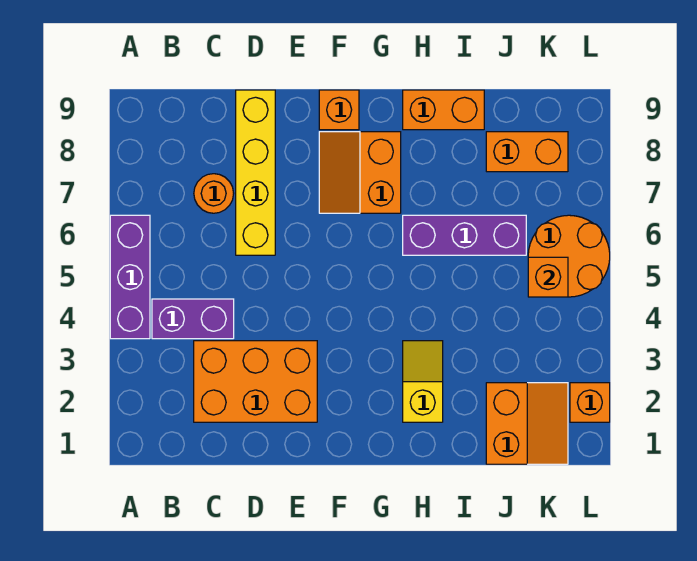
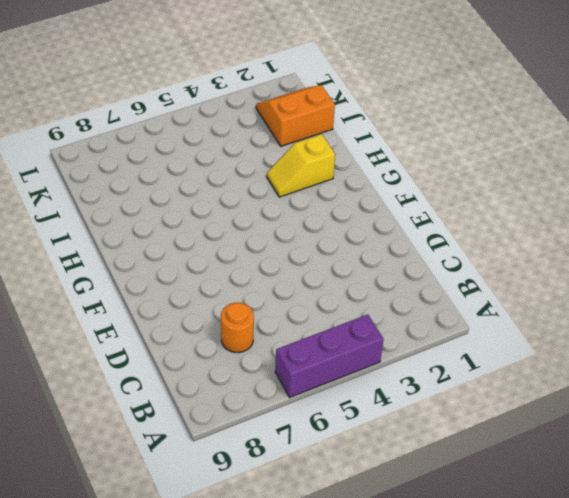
none -> purple brick B4:C4 level 1
none -> orange brick C2:E3 level 1
none -> yellow brick D6:D9 level 1

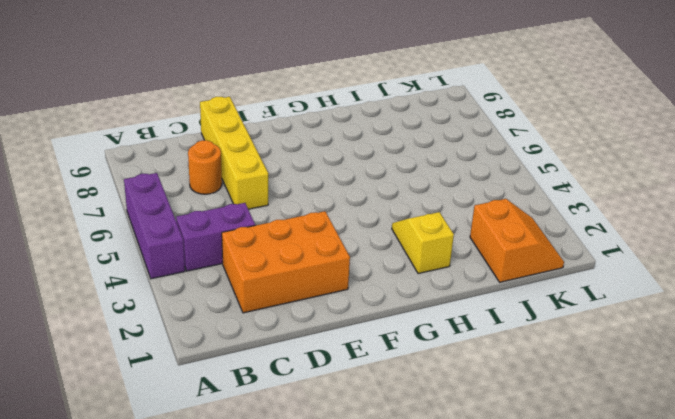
none -> orange slope F7:G8 level 1 top G
none -> orange brick F9 level 1
none -> purple brick H6:J6 level 1

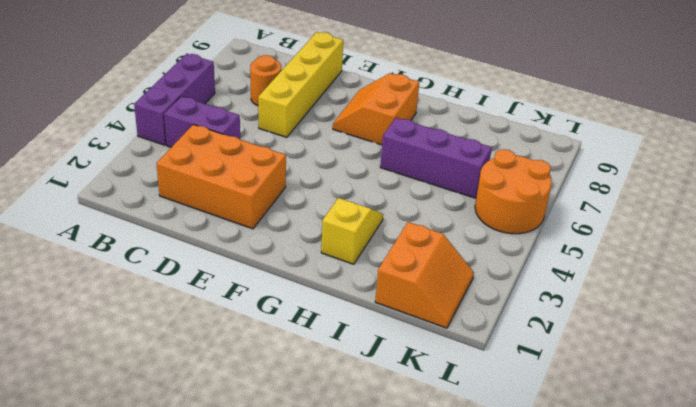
none -> orange brick F9 level 1
none -> orange brick H9:I9 level 1
none -> orange brick J8:K8 level 1

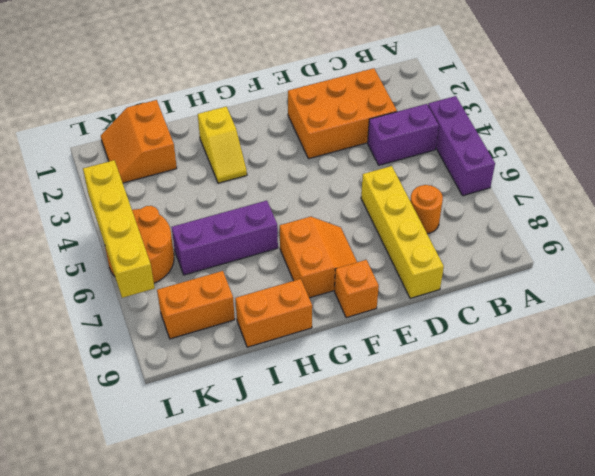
yellow brick L4:L7 level 2 -> none
none -> orange brick L2 level 1
none -> orange brick K5 level 2

